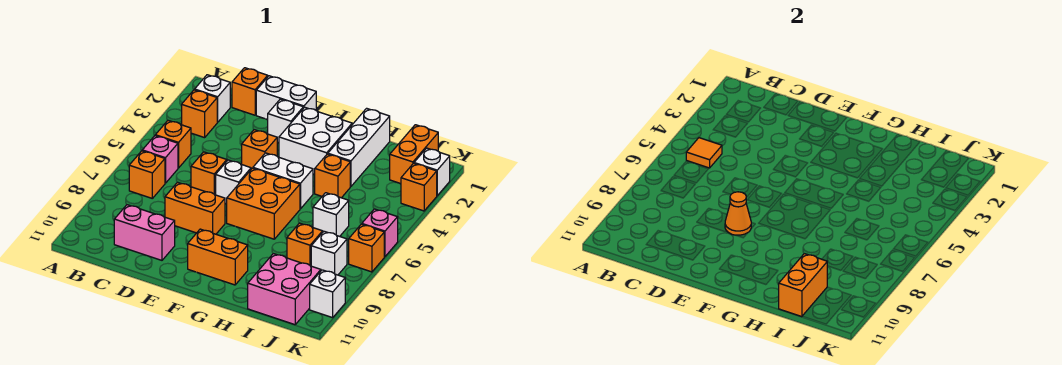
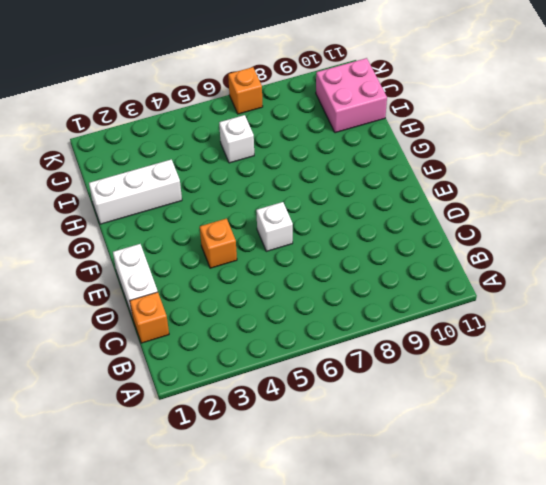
none -> white brick B2 level 1
none -> orange brick B3 level 1
none -> orange brick B5 level 1
none -> pink brick B6 level 1

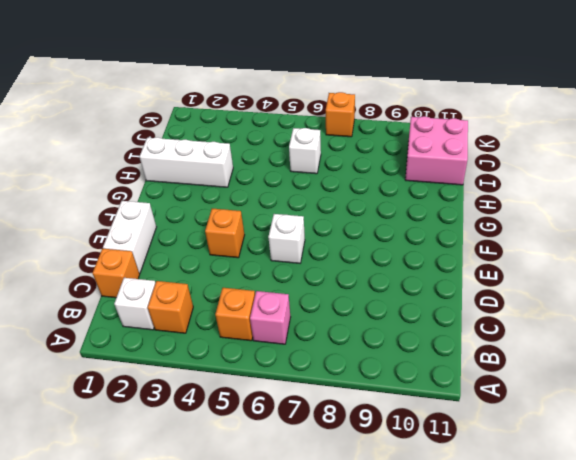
none -> orange brick B7 level 1
none -> pink brick C10:D10 level 1
none -> orange brick D6 level 1
none -> orange brick D8:E8 level 1

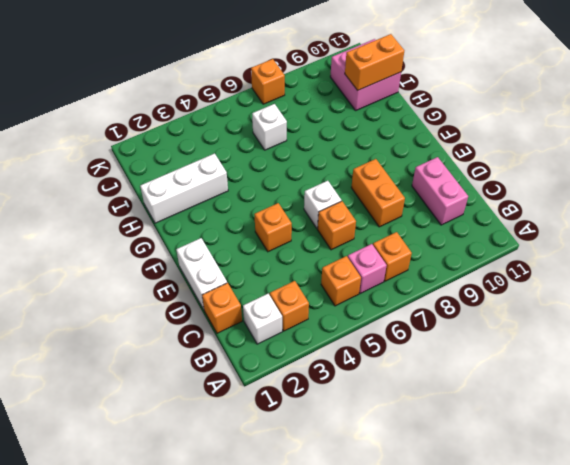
none -> white brick E2 level 1
none -> white brick F2:G3 level 1
none -> white brick F5:G5 level 1
none -> orange brick F6:G7 level 1

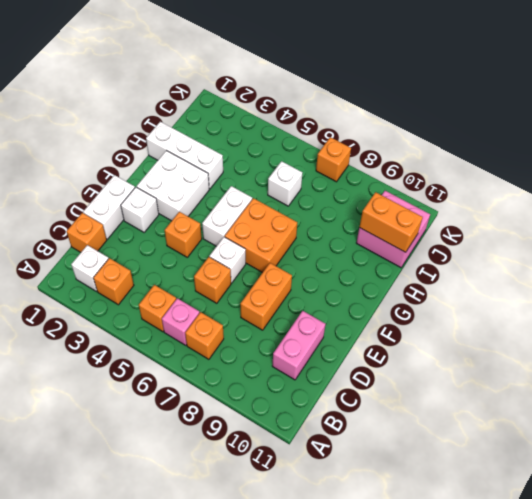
none -> orange brick F10:G10 level 1
none -> orange brick H4 level 1
none -> orange brick I8 level 1
none -> orange brick J1:J2 level 1

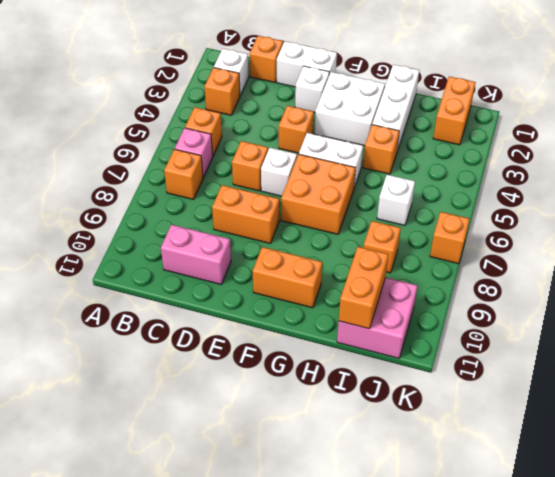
none -> white brick J8 level 1
none -> white brick K2 level 1
none -> orange brick K3 level 1
none -> pink brick K6 level 1

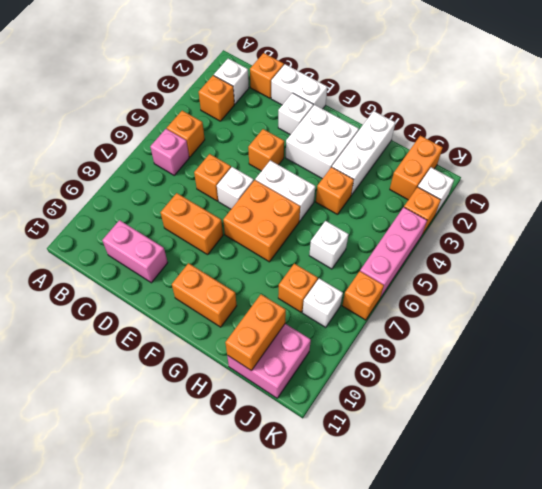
pink brick K4:K6 level 1 -> pink brick K6 level 1
none -> orange brick B7 level 1
none -> white brick K10 level 1
none -> orange tile B5 level 2
none -> orange cone E8 level 2

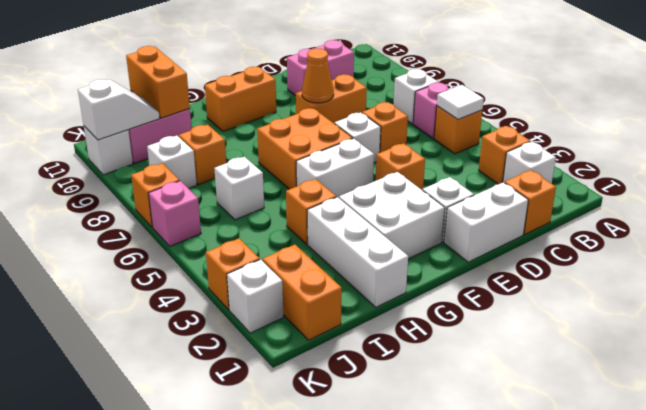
white tile B5 level 2 -> orange tile B5 level 2
white brick B7 level 1 -> orange brick B7 level 1
white slope J10:K10 level 2 top K -> none

